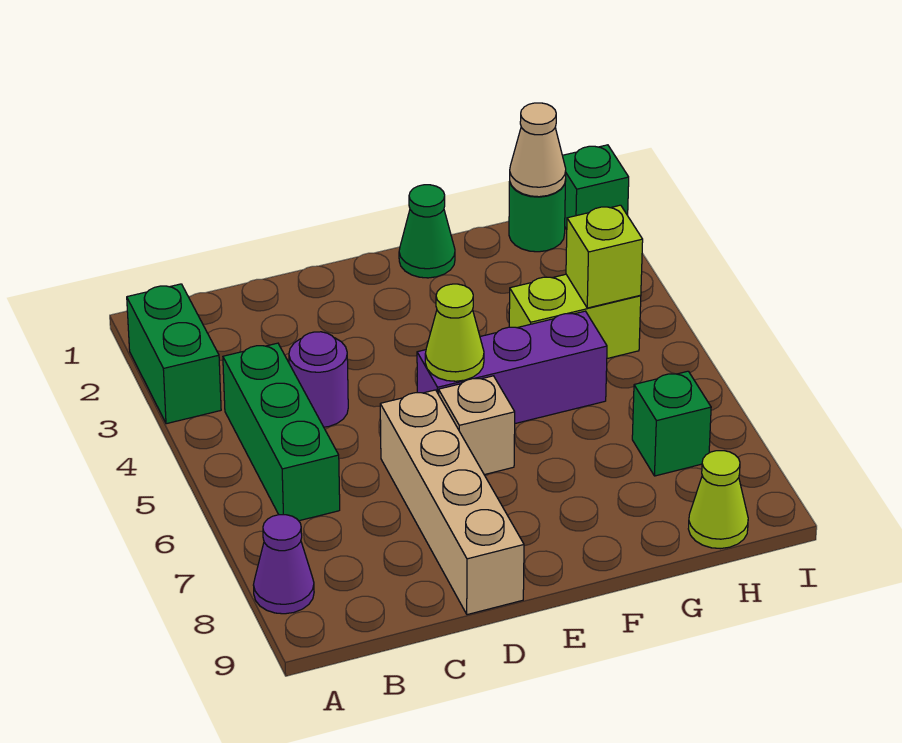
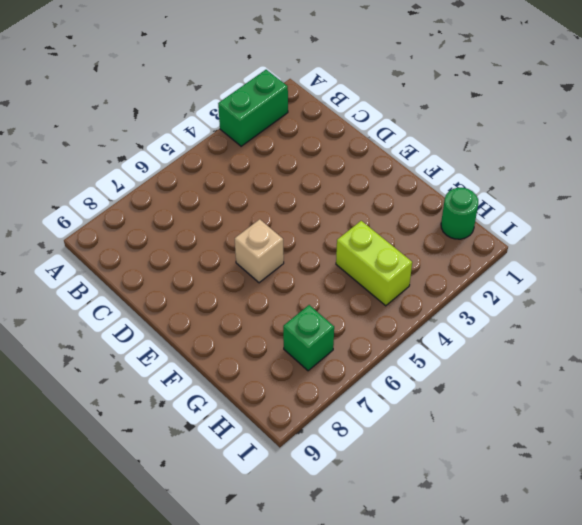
none -> purple cone A8 level 1
none -> green brick B4:B6 level 1
none -> purple round brick C4 level 1

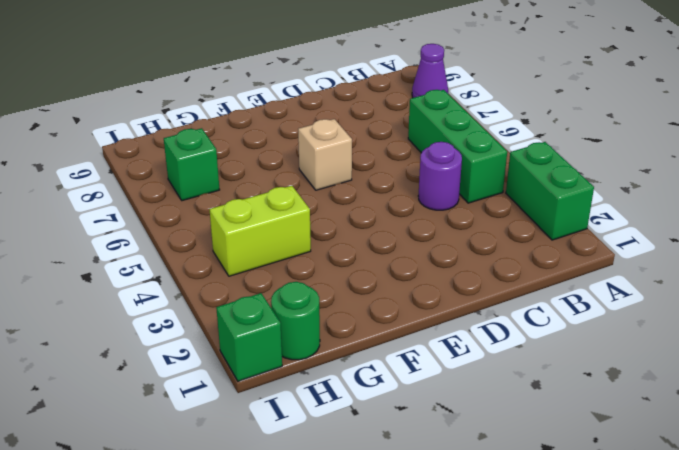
none -> tan brick D6:D9 level 1
none -> purple brick E5:G5 level 1
none -> green cone F1 level 1

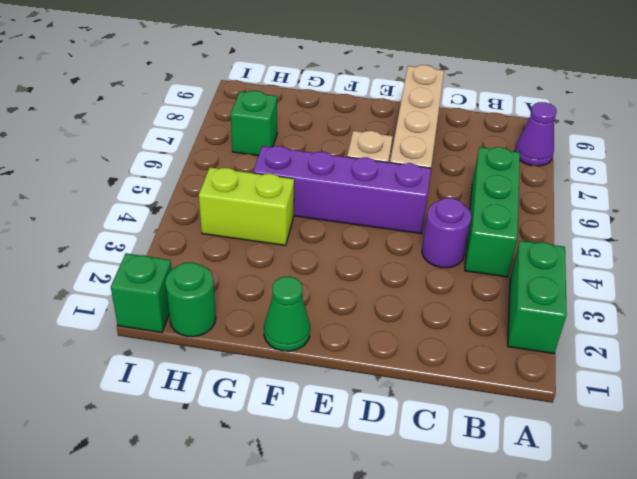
purple brick D5:G5 level 1 -> purple brick E5:G5 level 1
none -> lime cone H9 level 1
none -> lime cone E5 level 2
none -> tan cone H1 level 2

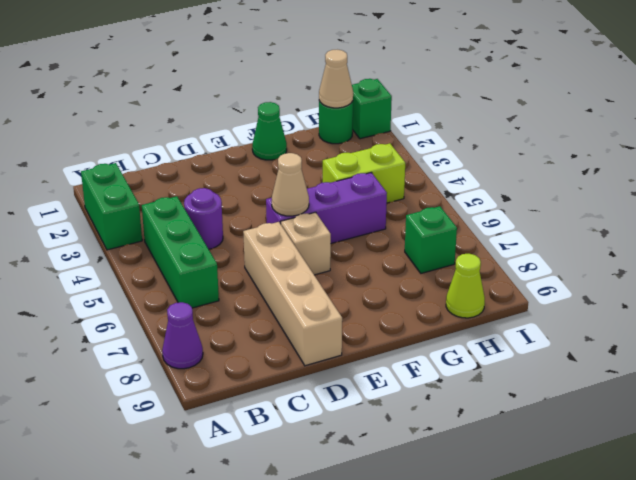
tan cone E5 level 2 -> lime cone E5 level 2
none -> lime brick H4 level 2

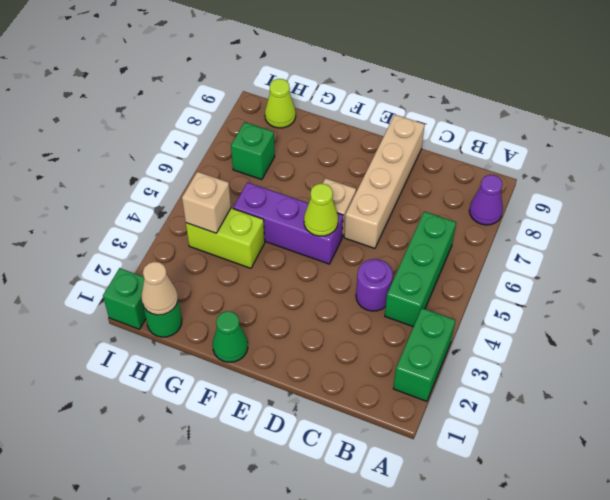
tan brick H4 level 2 -> lime brick H4 level 2

